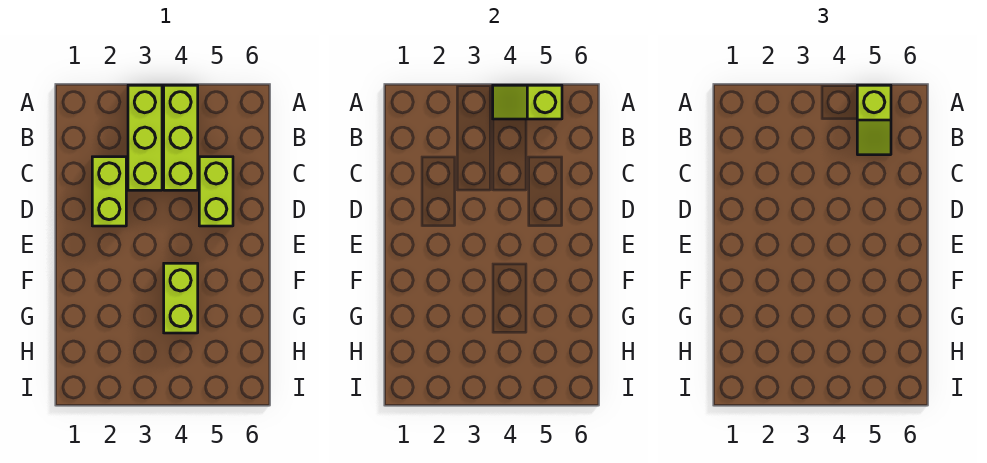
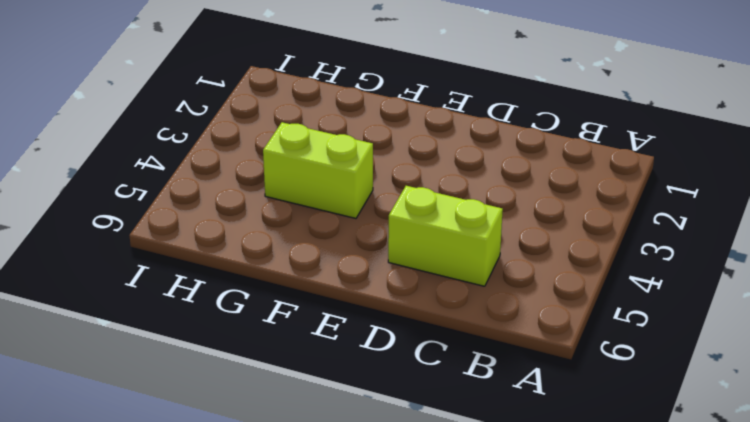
none -> lime brick A3:C3 level 1
none -> lime brick A4:C4 level 1

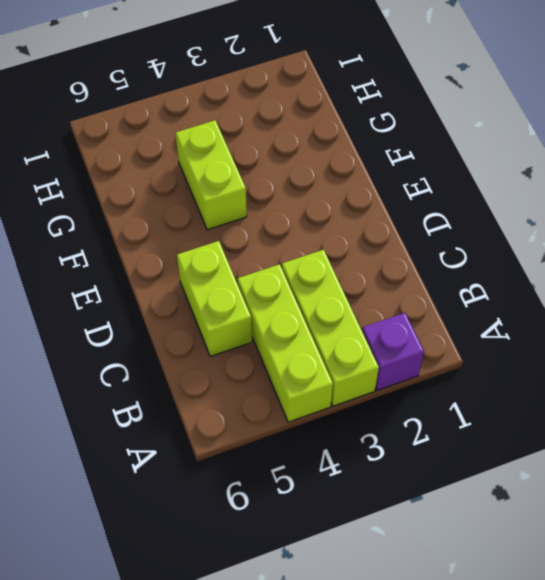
purple brick A2 level 1 -> none
none -> lime brick C2:D2 level 1
none -> lime slope A4:A5 level 2 top 5

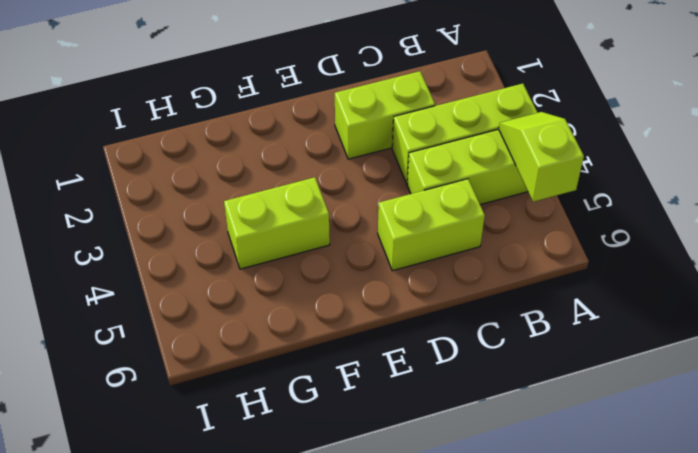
none -> lime slope A5:B5 level 3 top A

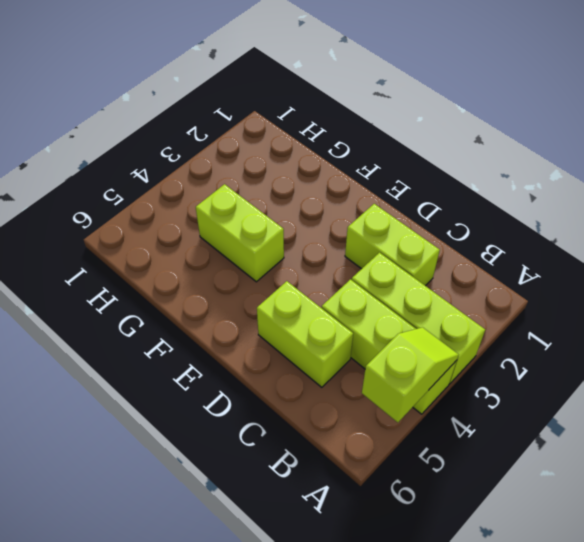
none -> lime slope A5:B5 level 3 top A

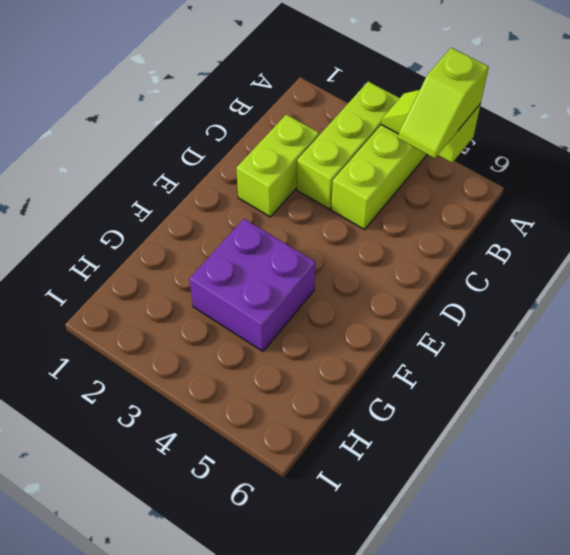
purple brick F3:G4 level 1 -> lime brick F4:G4 level 1
none -> lime brick C5:D5 level 1

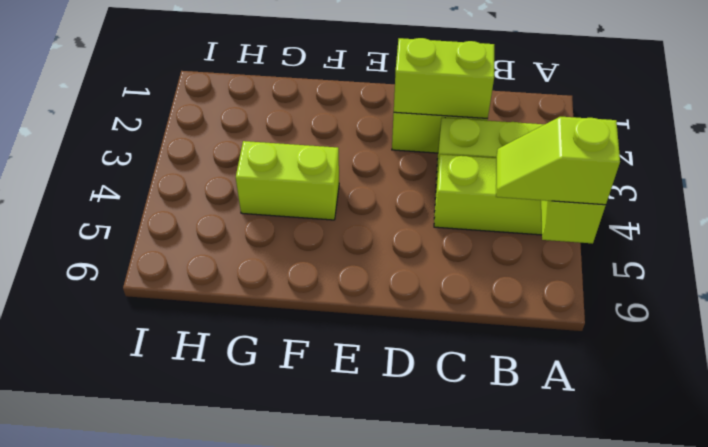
lime brick C2:D2 level 2 -> lime brick C5:D5 level 1

